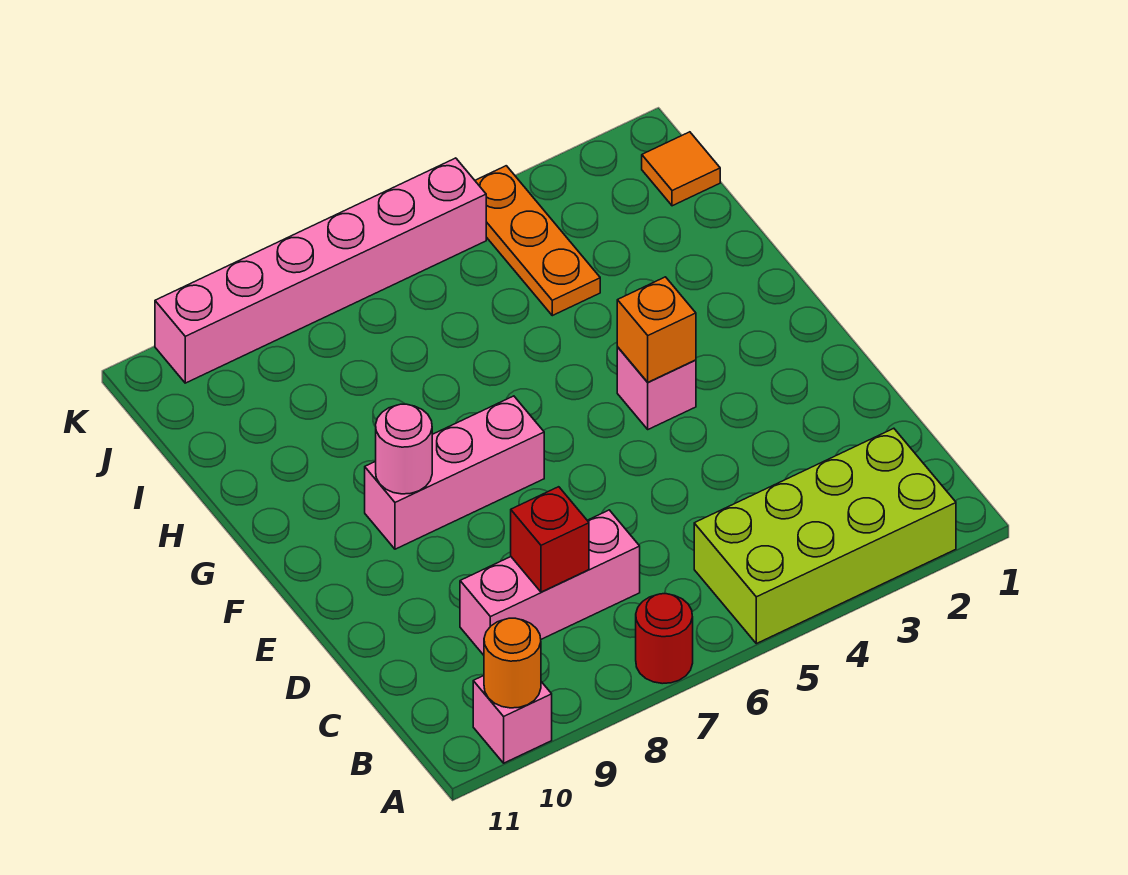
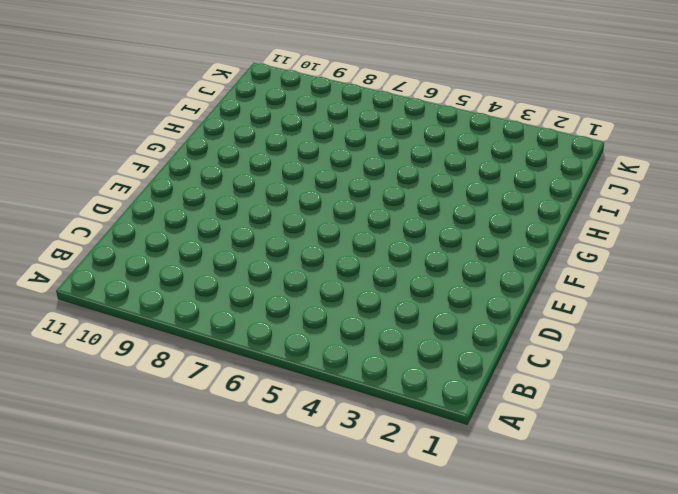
none -> lime brick A2:B5 level 1
none -> red round brick A7 level 1
none -> pink brick A10 level 1

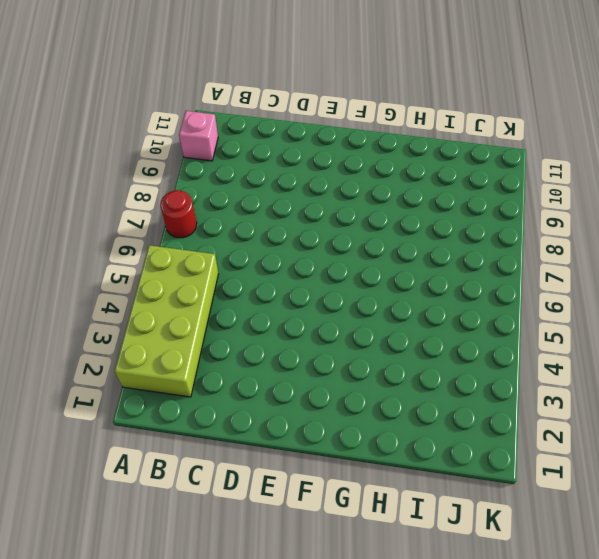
none -> pink brick C7:C9 level 1
none -> pink brick F4 level 1
none -> pink brick F7:F9 level 1

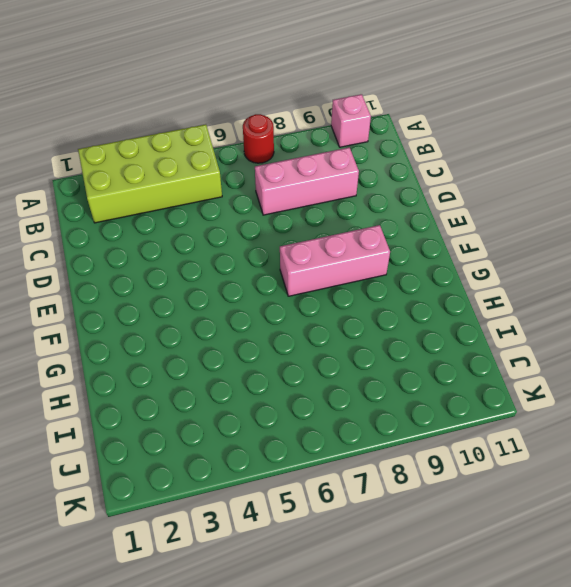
none -> pink brick F4 level 1
none -> orange plate I4:K4 level 1
none -> orange tile J1 level 1

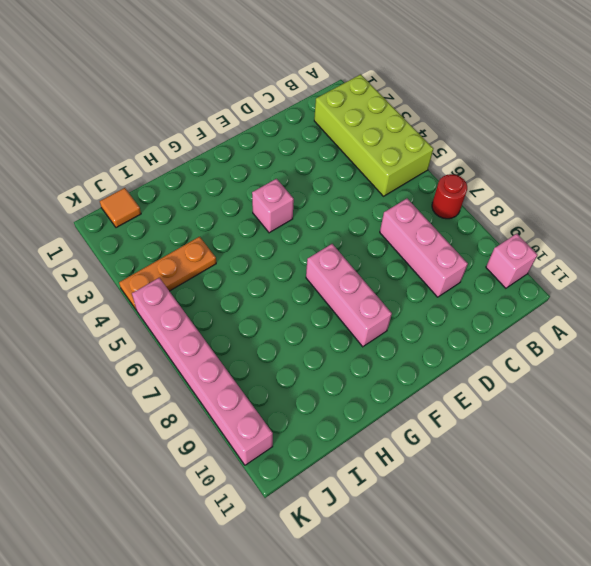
none -> orange round brick A10 level 2
none -> red brick C8 level 2
none -> orange brick F4 level 2

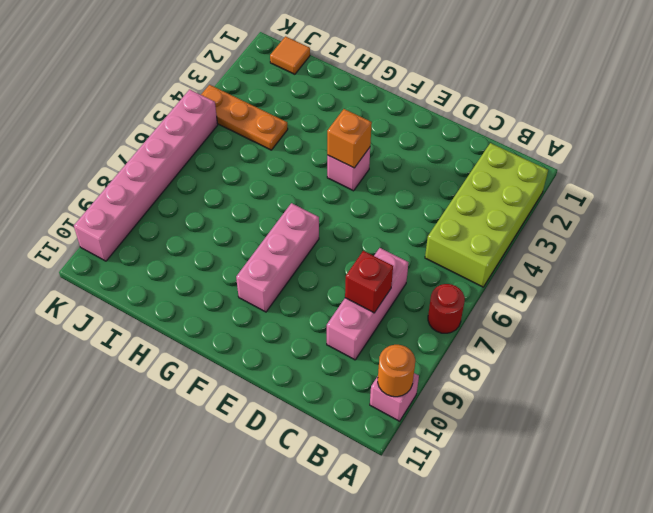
none -> pink round brick F9 level 2

